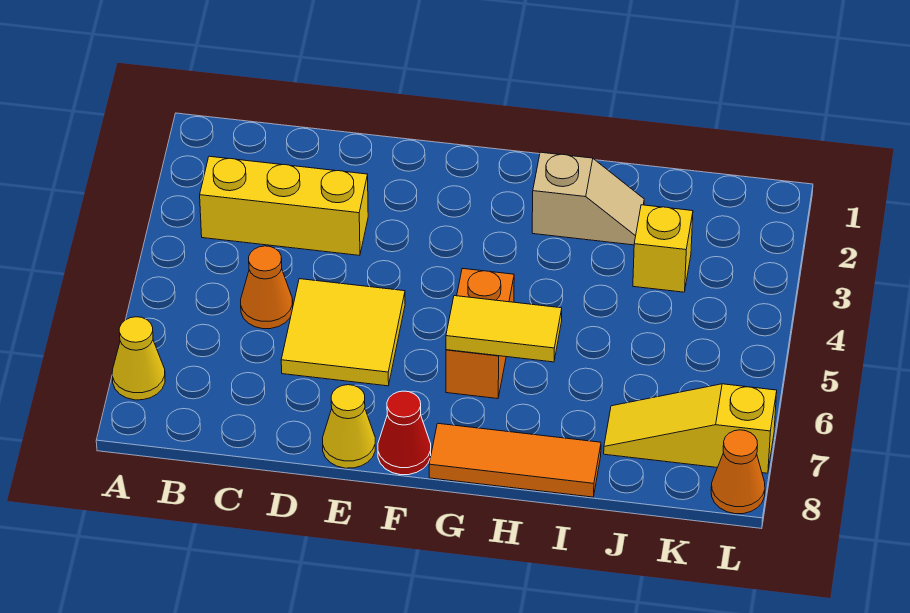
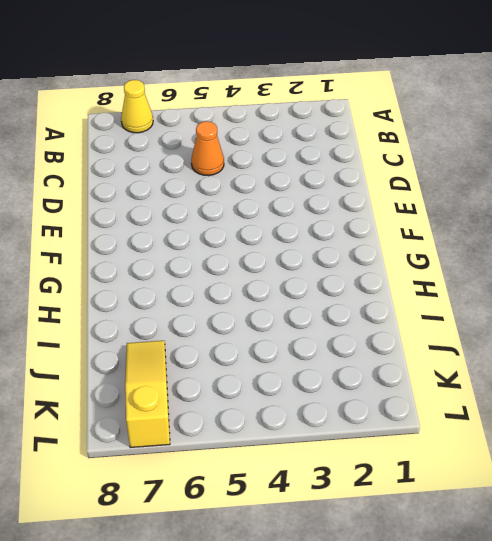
none -> yellow brick B3:D3 level 1
none -> yellow tile D5:E6 level 1
none -> yellow cone E8 level 1

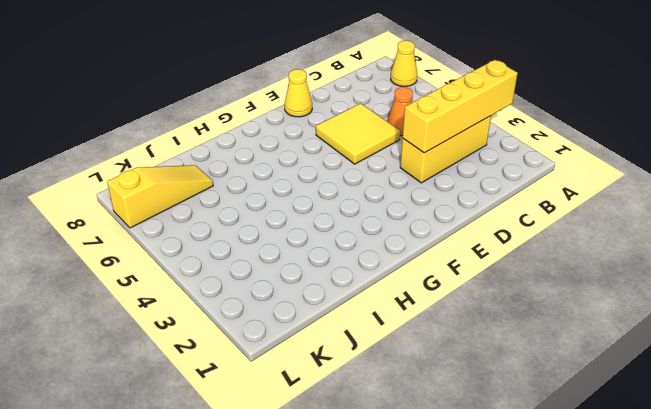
yellow brick A3:D3 level 2 -> none
none -> red cone F8 level 1
none -> orange brick G5:G6 level 1
none -> orange tile G8:I8 level 1

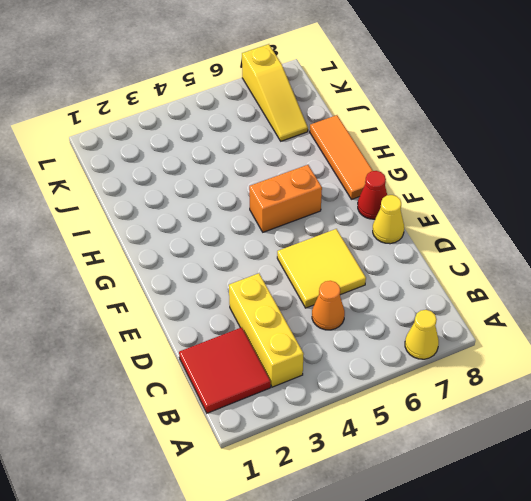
red tile B1:C2 level 1 -> none
none -> tan slope H2:I2 level 1 top H
none -> yellow brick J3 level 1
none -> orange cone L8 level 1

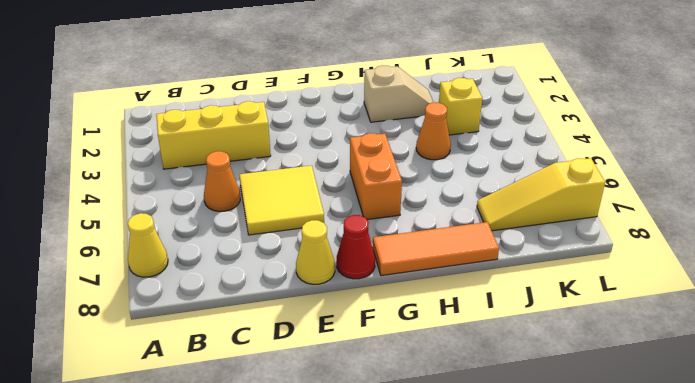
orange cone I4 level 1 -> orange cone L8 level 1
none -> yellow tile G6:H6 level 2

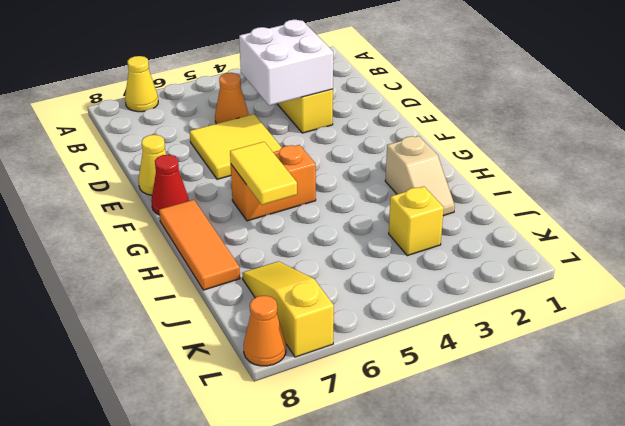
white brick C3:D4 level 2 -> none

